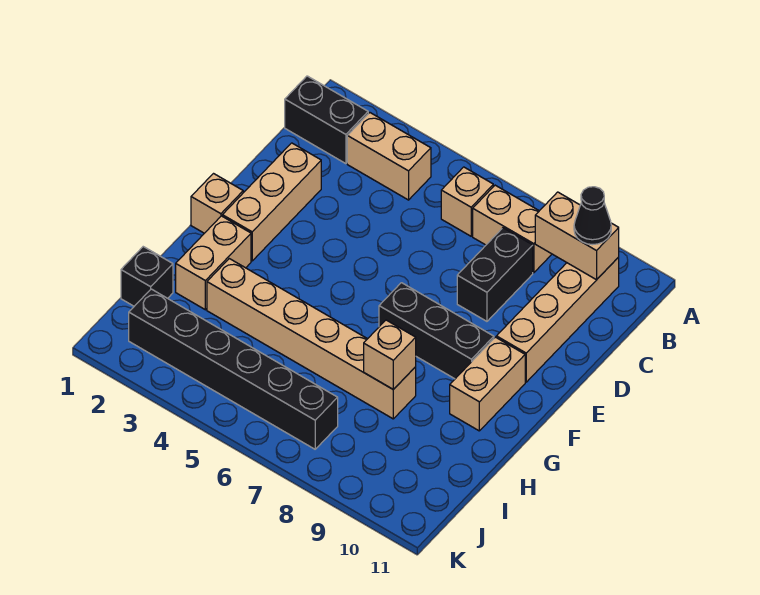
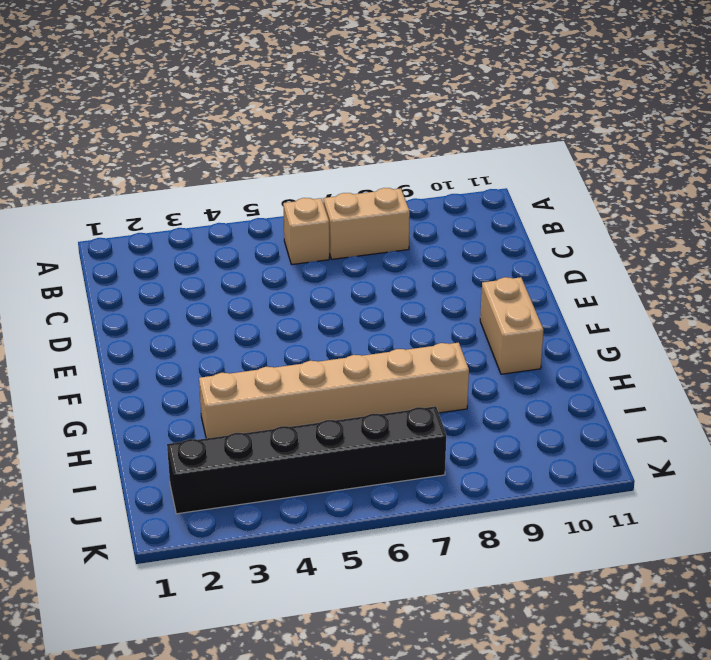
none -> black brick B1:B2 level 1
none -> tan brick B3:B4 level 1
none -> tan brick B10:E10 level 1

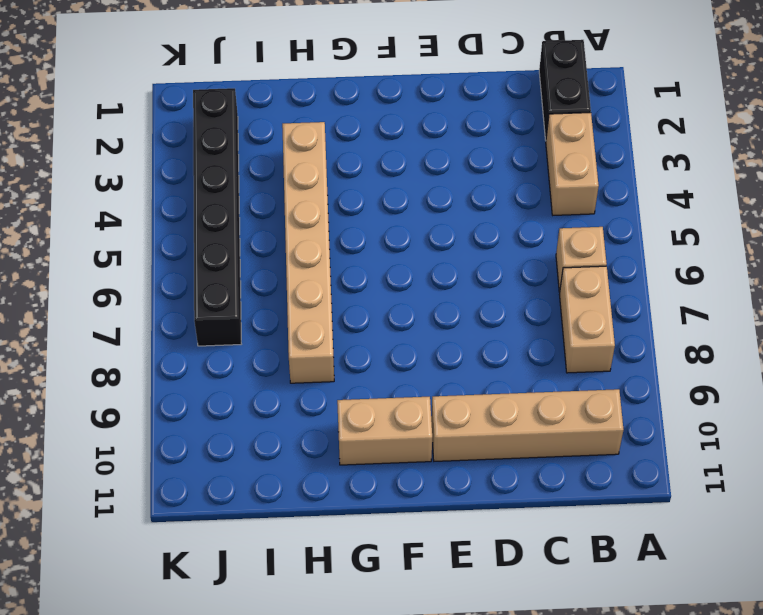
none -> black brick C8:D8 level 1
none -> tan brick D2:F2 level 1
none -> tan brick F1 level 1

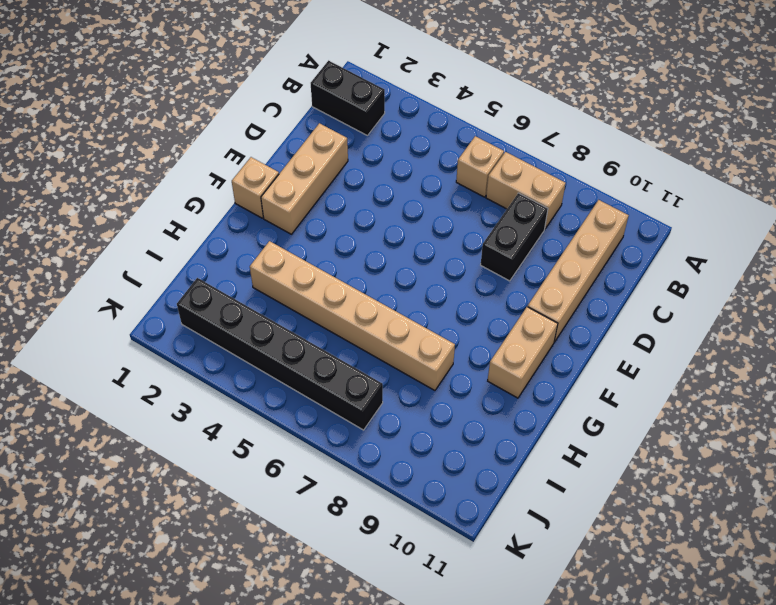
none -> tan brick B3:B4 level 1
none -> black brick F7:F9 level 1
none -> tan brick G2:H2 level 1

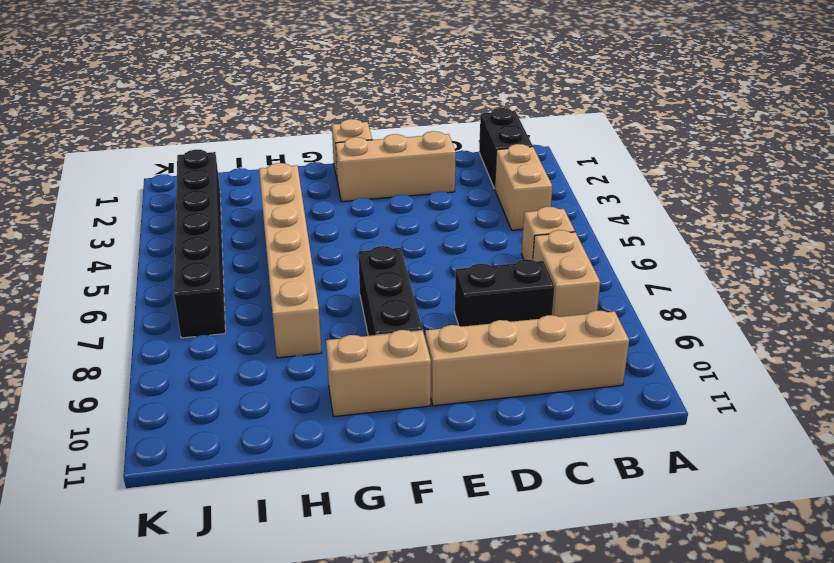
none -> tan brick G2:H2 level 1
none -> black brick I1 level 1
none -> tan brick B9:B10 level 2

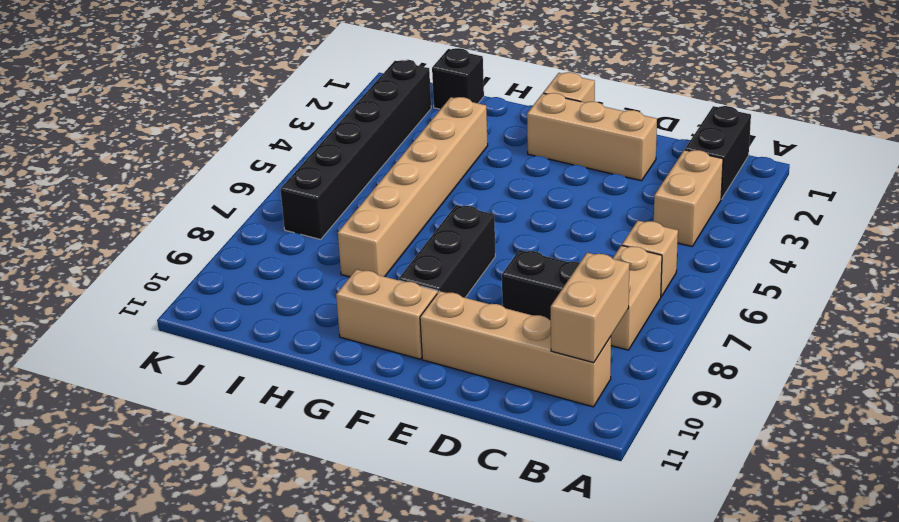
none -> tan brick G2:H2 level 1
none -> tan brick H8 level 2
none -> black cone B10 level 3

